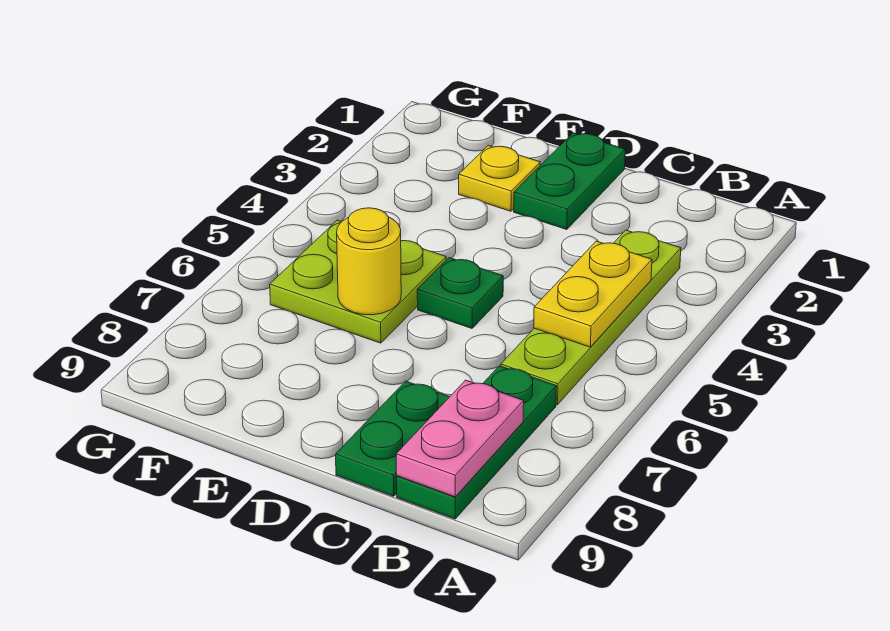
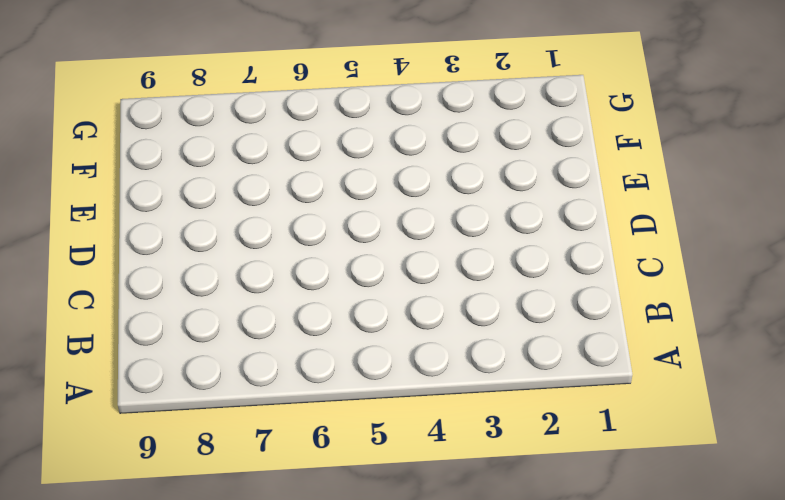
none -> lime plate B3:B6 level 1
none -> green plate B7:B9 level 1

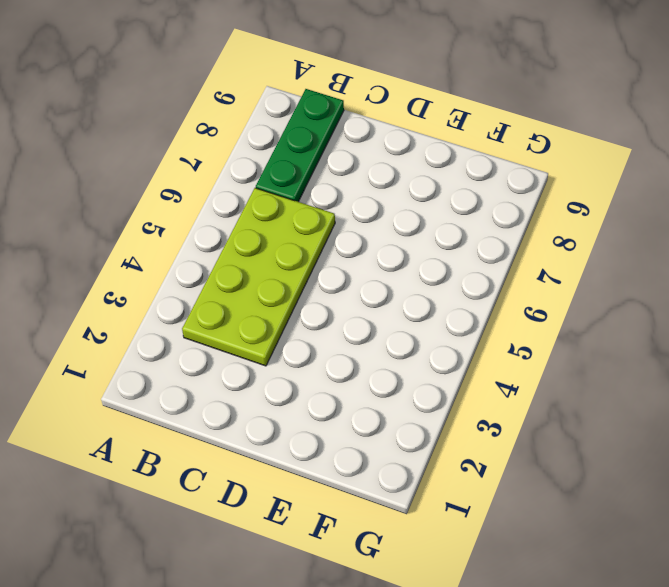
lime plate B3:C6 level 1 -> lime plate B3:B6 level 1
none -> green plate C8:C9 level 1
none -> green plate D1:D2 level 1

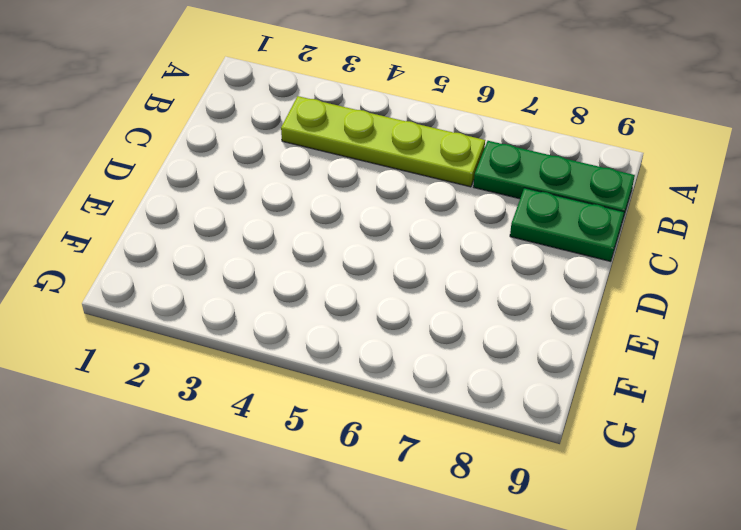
none -> green plate D1:D2 level 1
none -> green plate D5 level 1

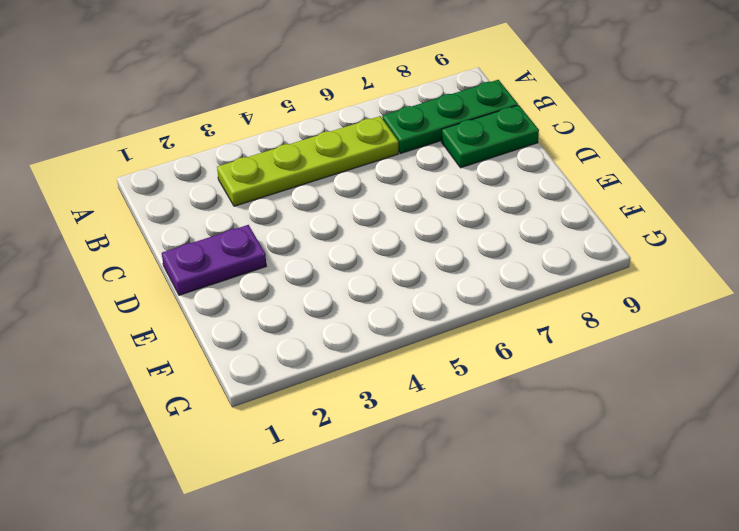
purple plate D1:D2 level 1 -> green plate D1:D2 level 1
none -> green plate D5 level 1
none -> yellow plate E2 level 1

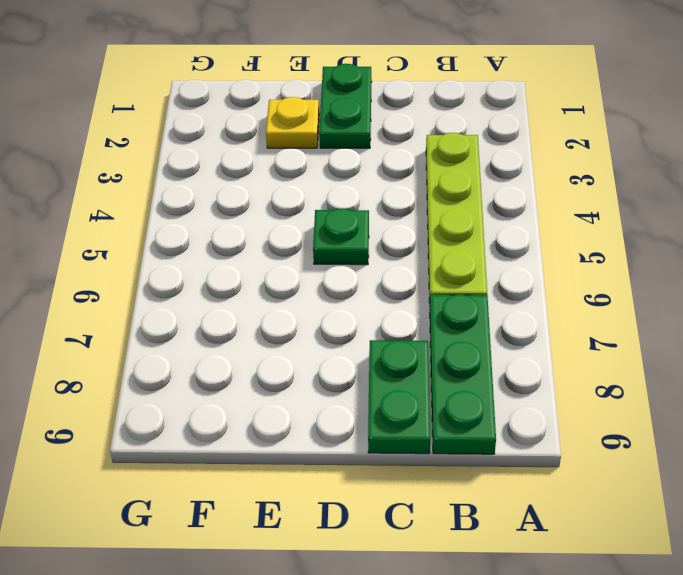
none -> lime plate E5:F6 level 1
none -> yellow plate B4:B5 level 2

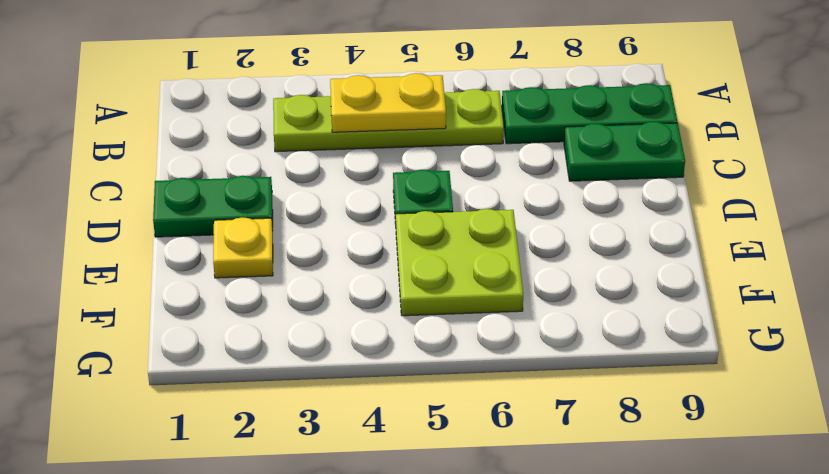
none -> pink plate B8:B9 level 2
none -> yellow round brick E6 level 2

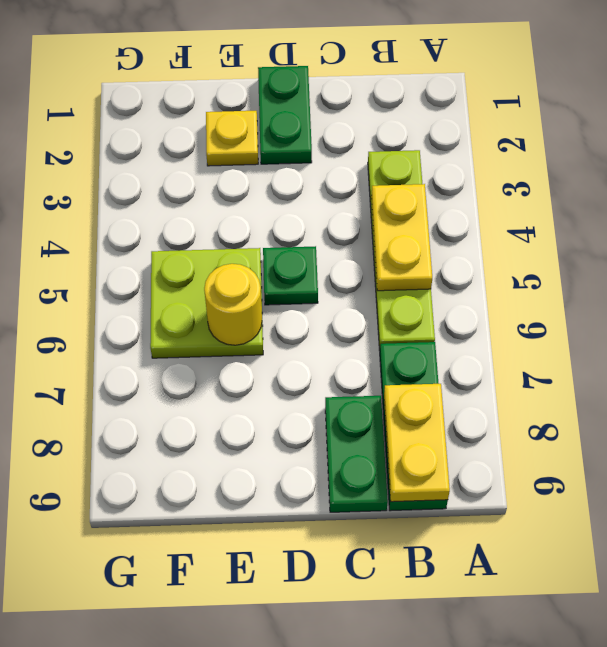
yellow plate B8:B9 level 2 -> pink plate B8:B9 level 2

